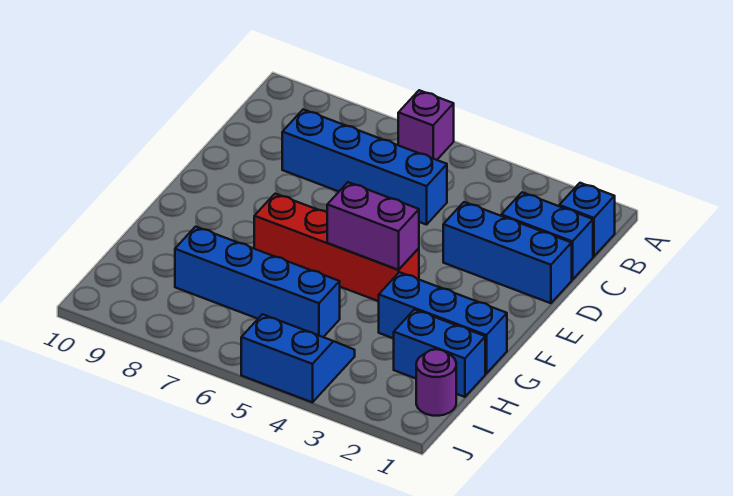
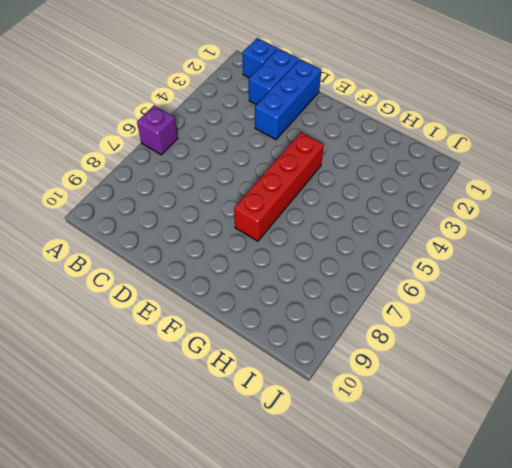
none -> blue brick C5:C8 level 1
none -> blue brick G1:G3 level 1
none -> blue brick H1:H2 level 1

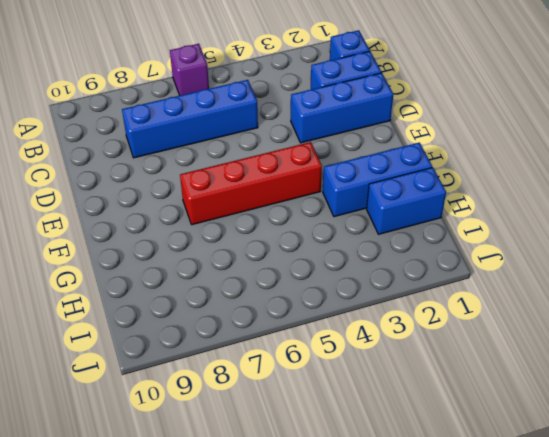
none -> blue brick H5:H8 level 1
none -> purple round brick I1 level 1
none -> blue slope I4:J5 level 1 top J

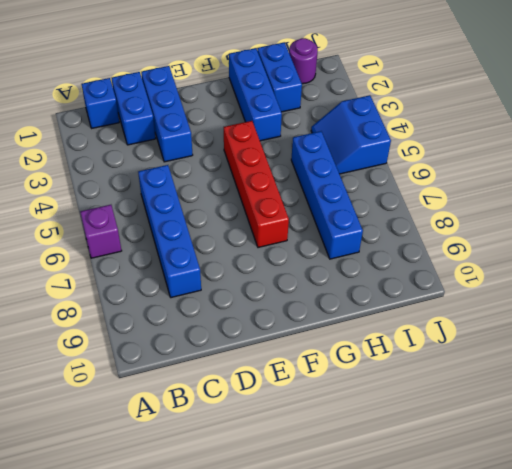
none -> purple brick F4:F5 level 2

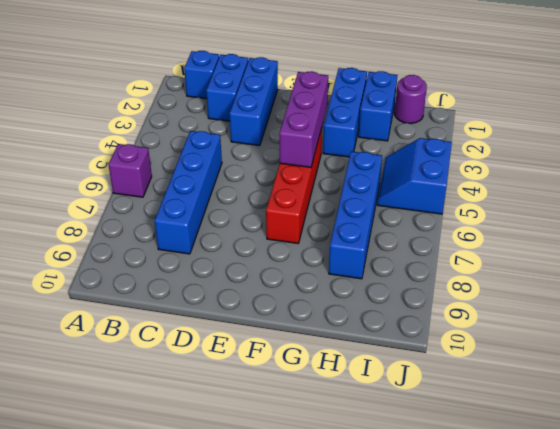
purple brick F3:F5 level 2 -> purple brick F4:F5 level 2

